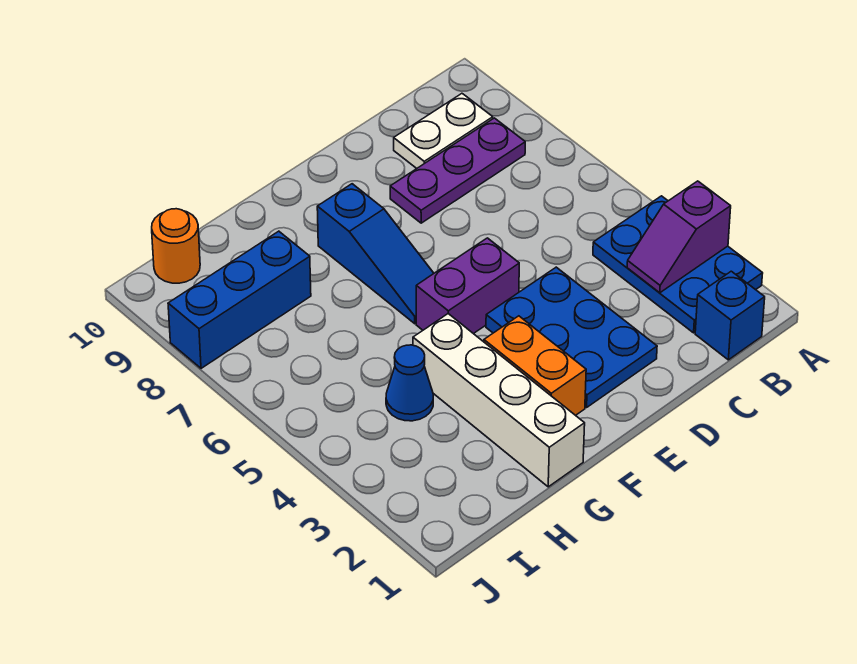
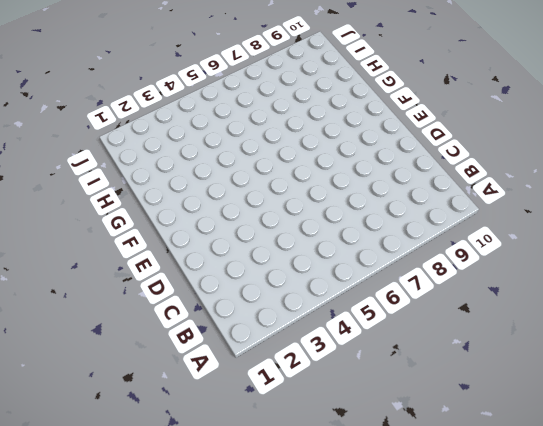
none -> blue plate A2:B4 level 1
none -> blue brick B1 level 1
none -> purple plate B8:D8 level 1

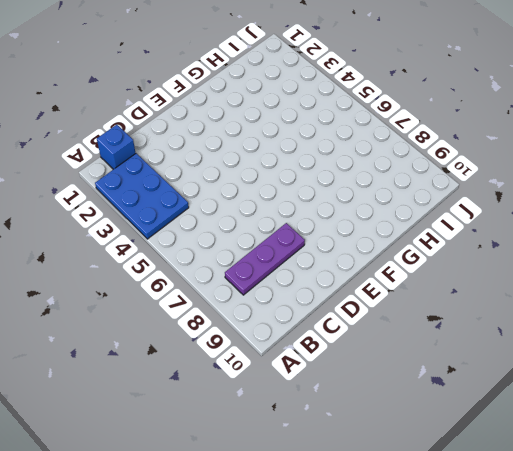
none -> white plate B9:C9 level 1
none -> blue plate D2:E4 level 1
none -> purple brick E5:F5 level 1

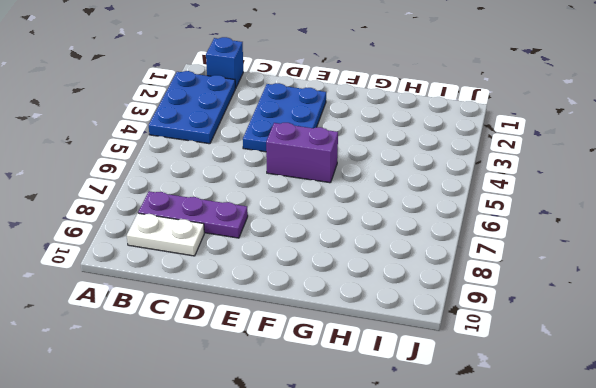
none -> orange brick F2:F3 level 1
none -> blue slope F6:F8 level 1 top 8
none -> white brick G1:G4 level 1

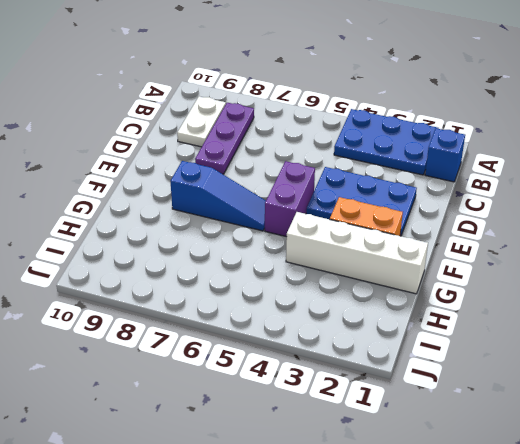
none -> blue cone H4 level 1
none -> blue brick H8:J8 level 1
none -> orange round brick I10 level 1

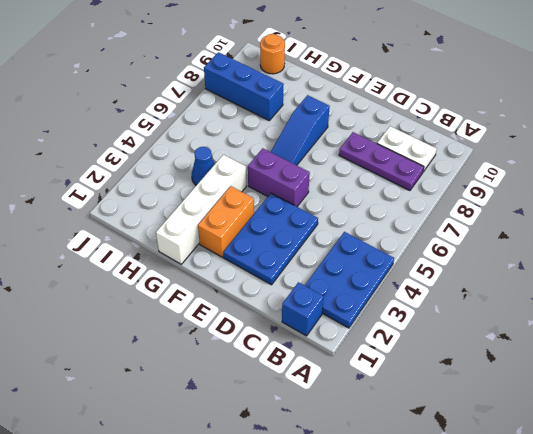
none -> purple slope A3:B3 level 2 top A

